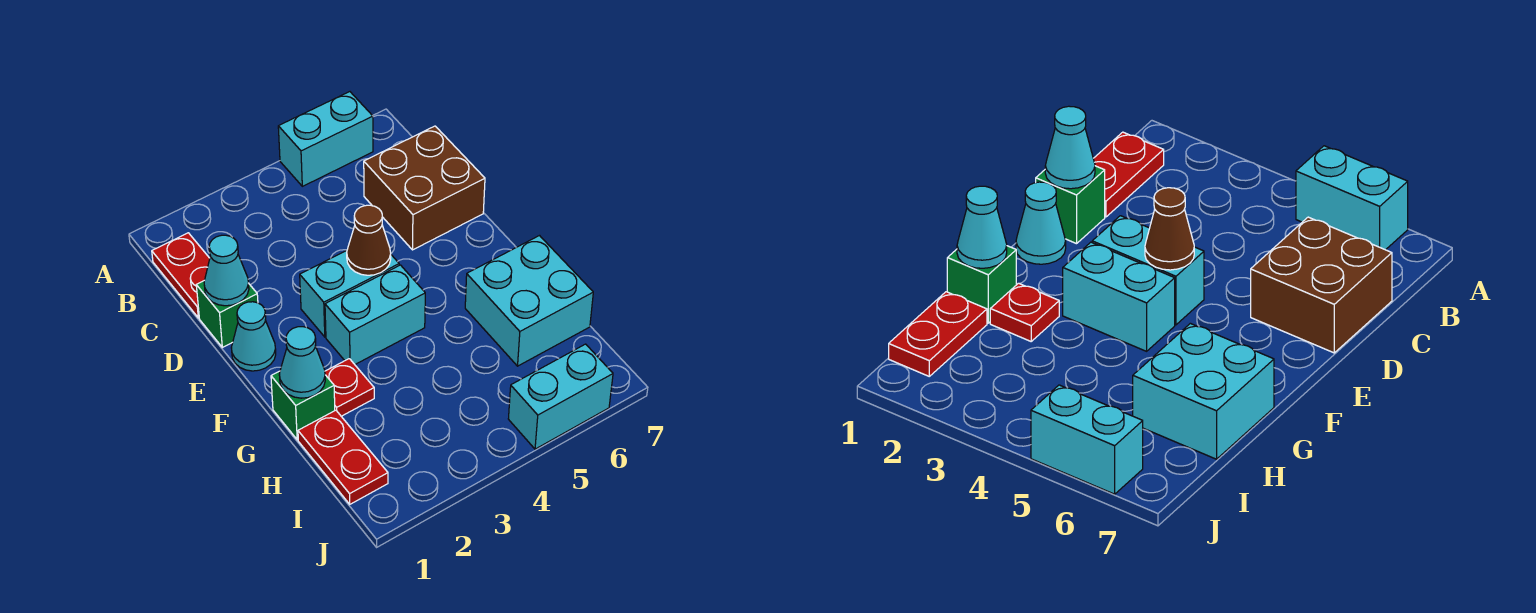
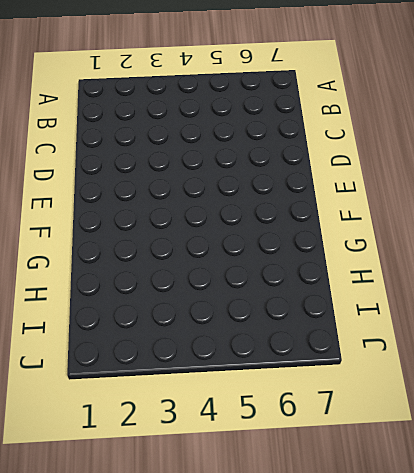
none -> cyan brick A5:A6 level 1
none -> red plate B1:C1 level 1
none -> brown brick C6:D7 level 1

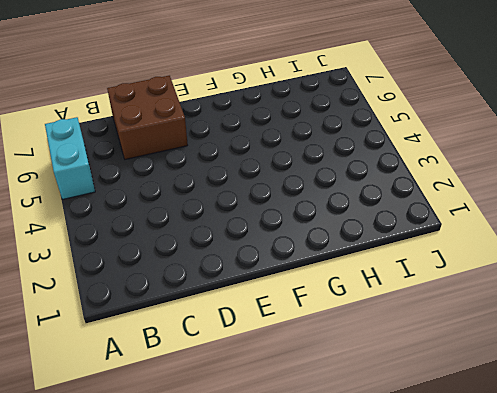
none -> red plate B1:C1 level 1
none -> green brick D1 level 1
none -> cyan cone E1 level 1

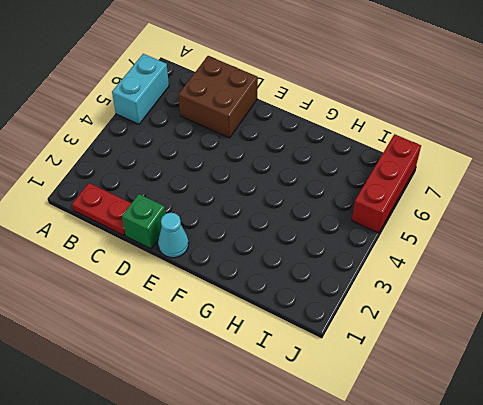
red brick J5:J7 level 1 -> cyan brick J5:J6 level 1
none -> cyan brick E3:E4 level 1
none -> cyan brick F3:F4 level 1
none -> green brick G1 level 1

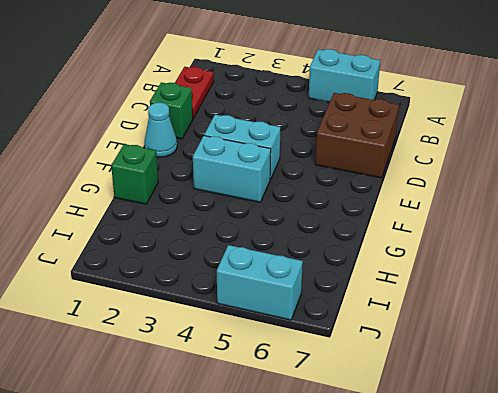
none -> red plate G2 level 1
none -> cyan brick G6:H7 level 1
none -> red plate H1:I1 level 1

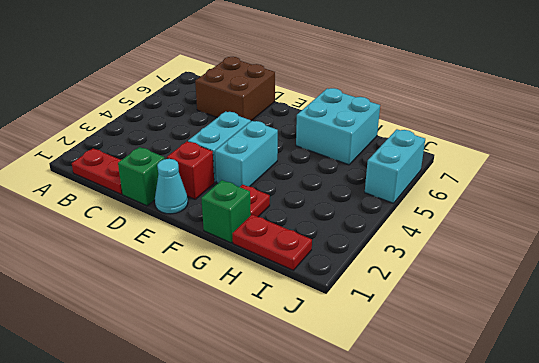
red brick E2 level 1 -> none
none -> cyan brick A5:A6 level 1
none -> cyan cone D1 level 2
none -> brown cone E4 level 2

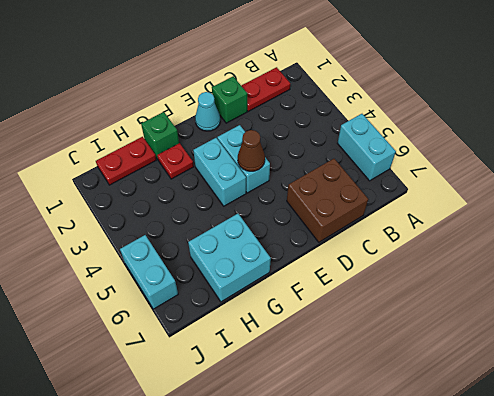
none -> cyan cone D1 level 2
none -> cyan cone G1 level 2

